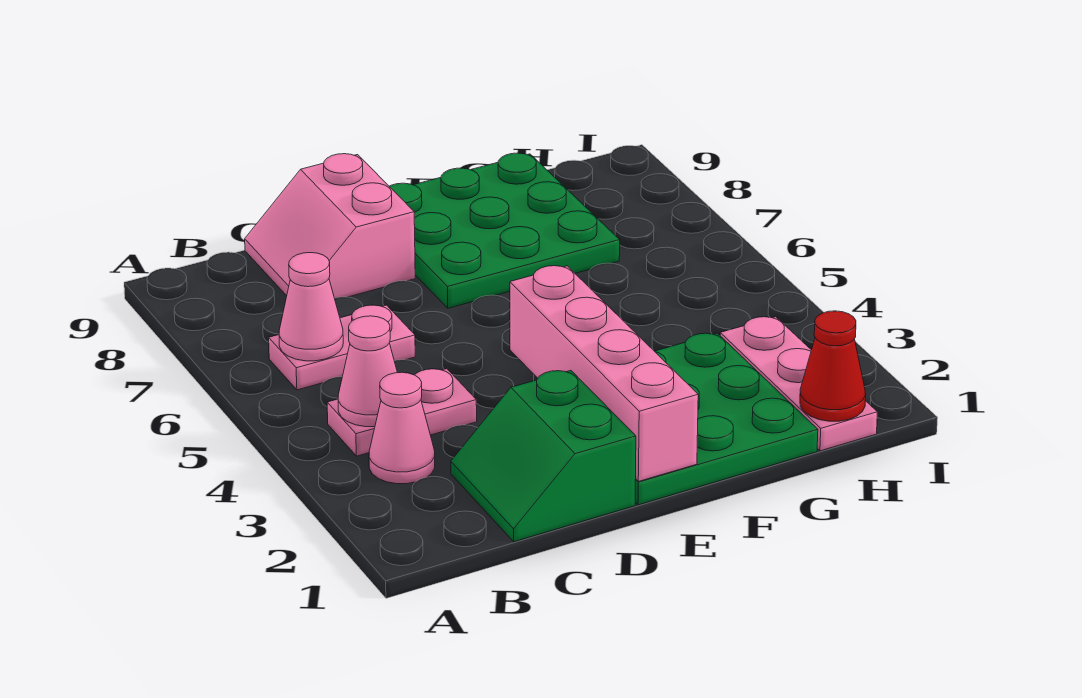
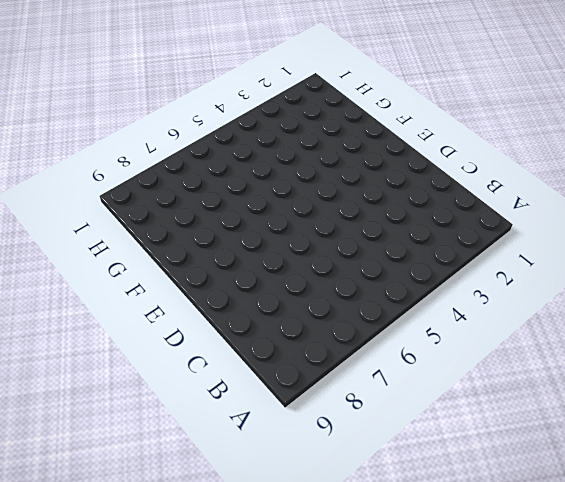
none -> pink cone B3 level 1
none -> pink plate B4:C4 level 1
none -> pink plate B6:C6 level 1

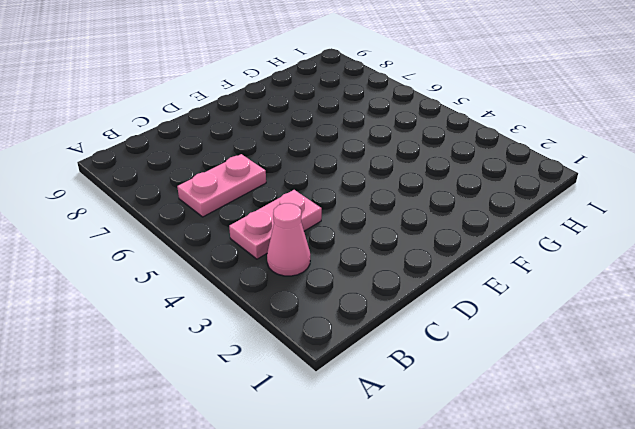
none -> green slope C1:D2 level 1 top D
none -> pink slope C8:D9 level 1 top D
none -> green plate E1:G3 level 1

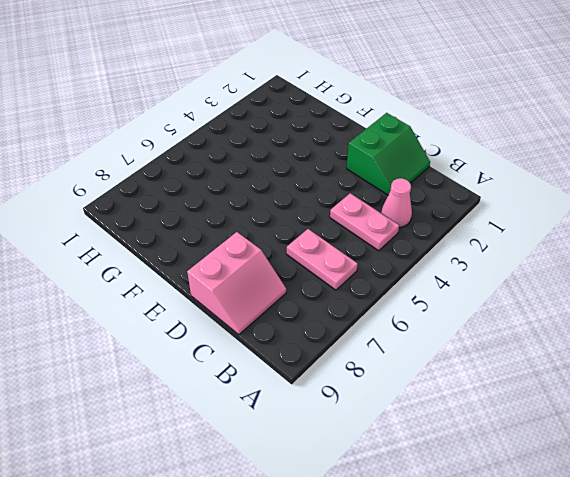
none -> green plate E1:G3 level 1
none -> green plate E7:G9 level 1
none -> pink plate H1:H3 level 1

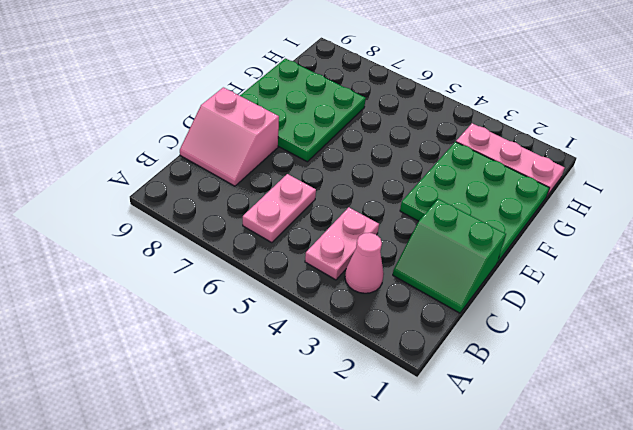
none -> pink cone B4 level 2
none -> pink cone B6 level 2
none -> pink brick E1:E4 level 2

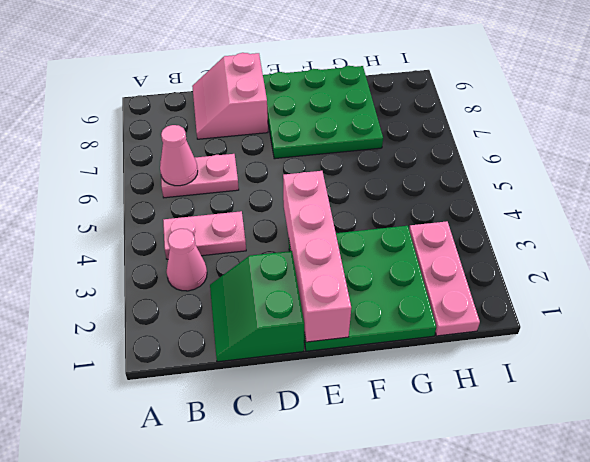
none -> pink cone B4 level 2
none -> red cone H1 level 2

